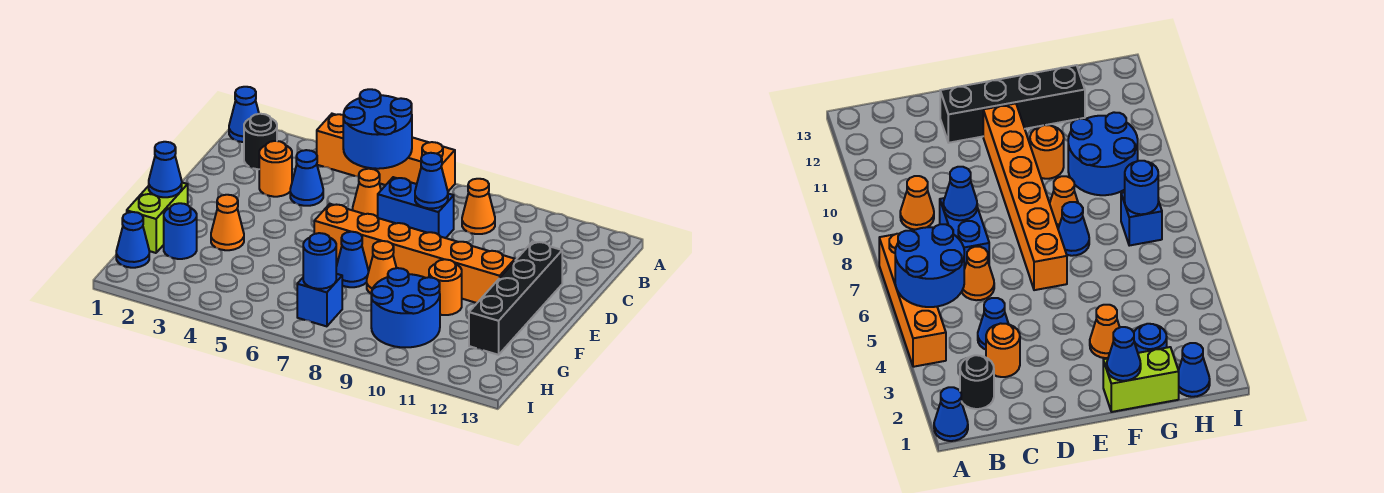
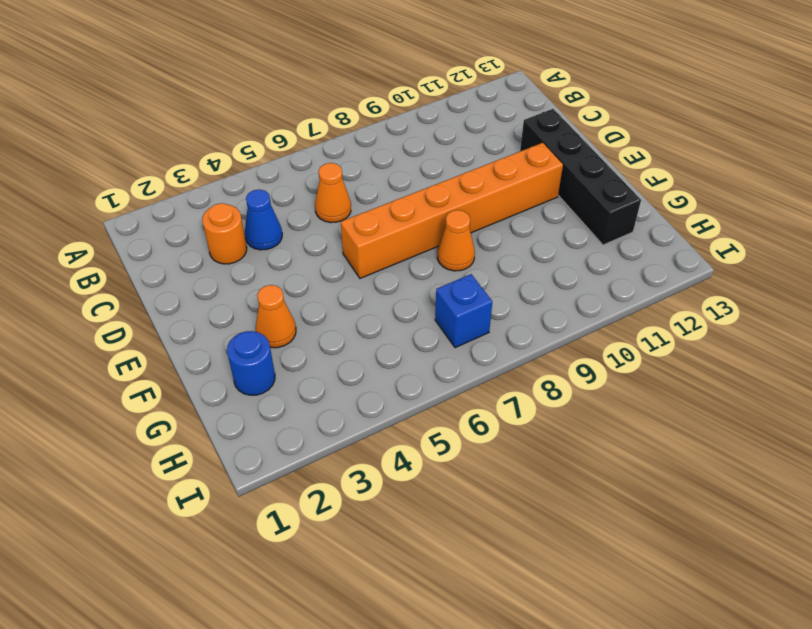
none -> blue cone A1 level 1
none -> orange brick A4:A7 level 1
none -> black round brick B2 level 1

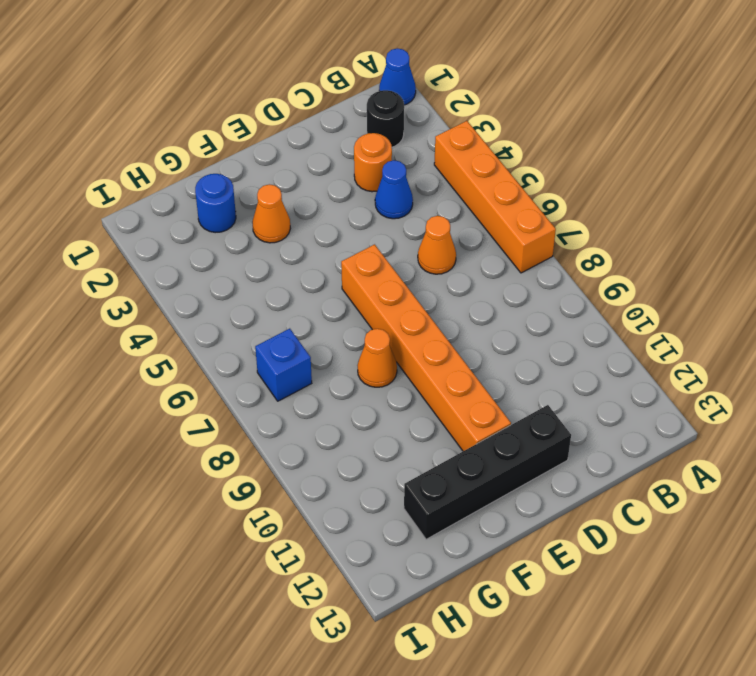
none -> orange cone B9 level 1
none -> blue brick C7:C8 level 1
none -> lime brick F1:G1 level 1

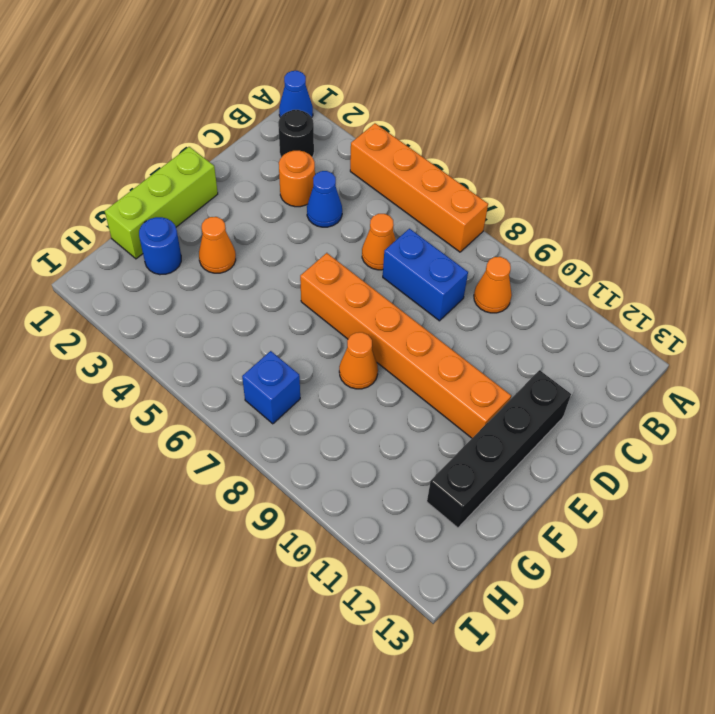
lime brick E1:G1 level 1 -> lime brick F1:G1 level 1
none -> blue cone F7 level 1
none -> orange round brick F10 level 1
none -> blue round brick G9:H10 level 1

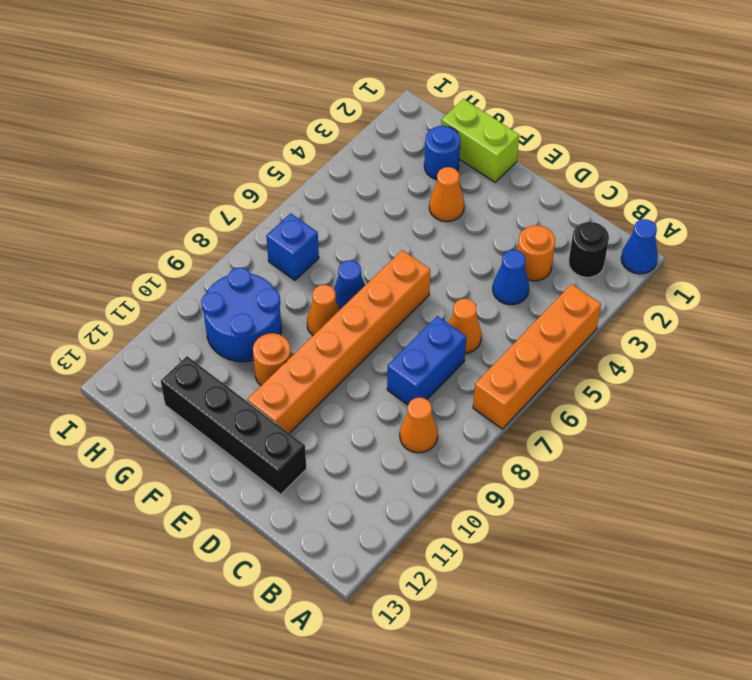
none -> blue cone H1 level 1
none -> blue round brick A5:B6 level 2
none -> blue cone C8 level 2

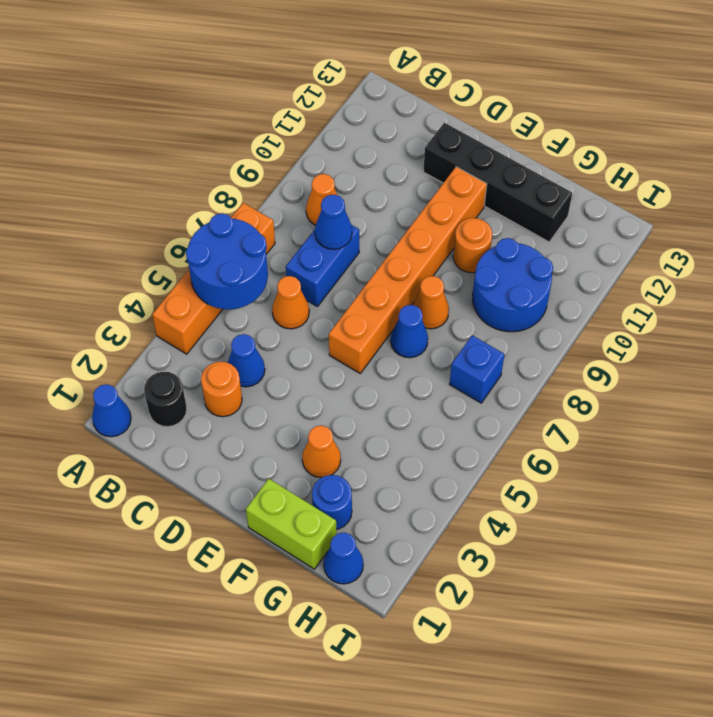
none -> blue cone F1 level 2
none -> blue round brick H7 level 2

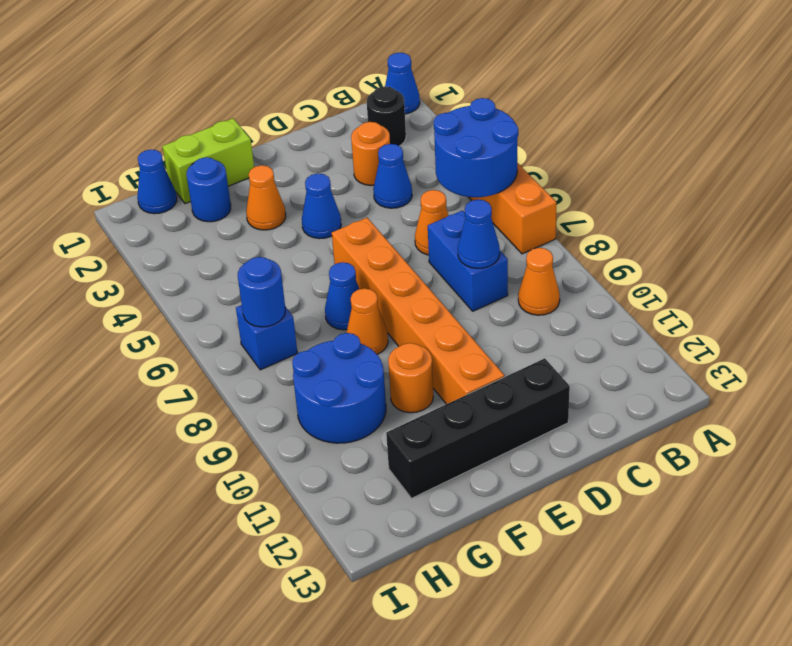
blue cone E4 level 1 -> blue cone F1 level 2

